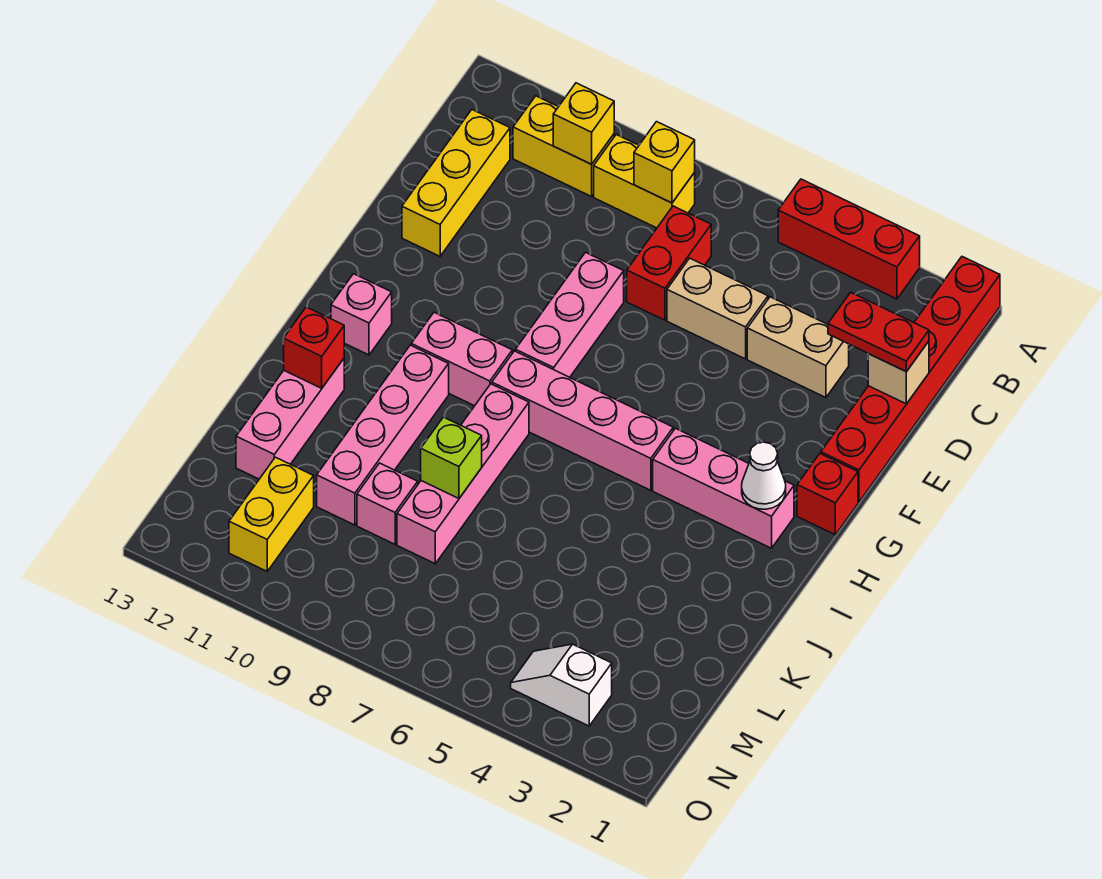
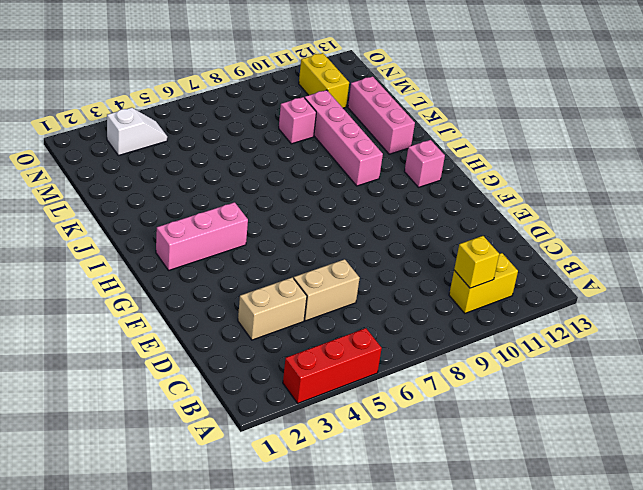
none -> red brick A1:F1 level 1
none -> yellow brick B8:B9 level 1
none -> red brick C7:D7 level 1

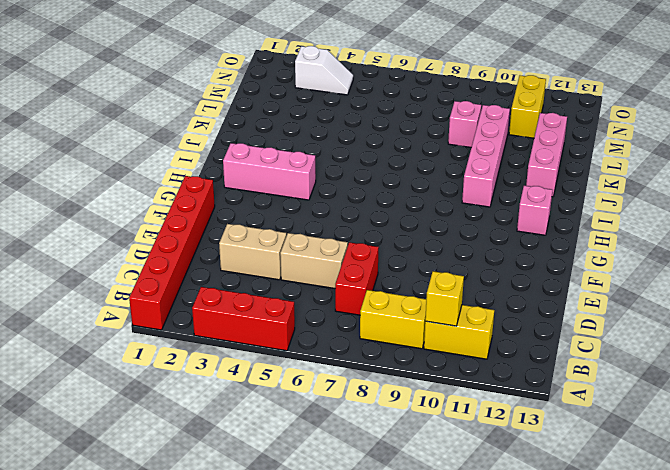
none -> yellow brick C12:E12 level 1
none -> pink brick E8:G8 level 1
none -> red brick G1 level 1

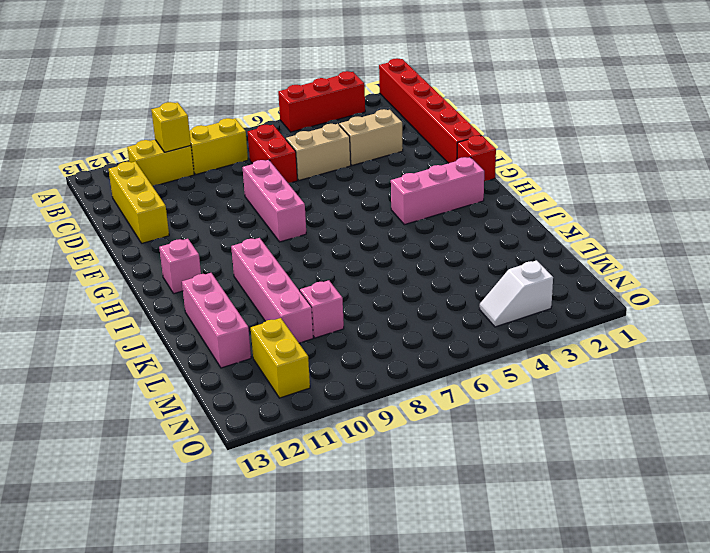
none -> pink brick H5:H8 level 1
none -> pink brick H9:H10 level 1
none -> pink brick I8:L8 level 1

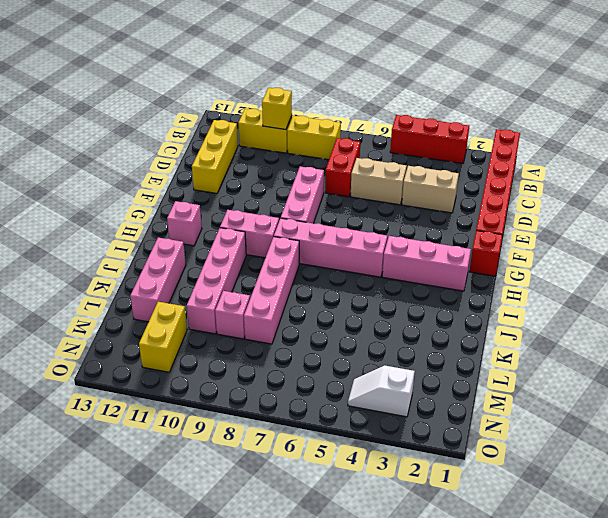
none -> yellow brick B8 level 2
none -> tan brick D1 level 2
none -> white cone H2 level 2

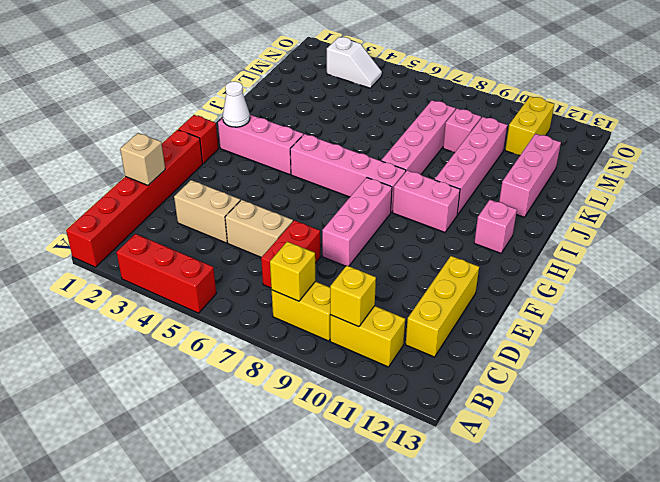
none -> red brick J12 level 2
none -> lime brick K8 level 2
none -> red plate D1:D2 level 3

